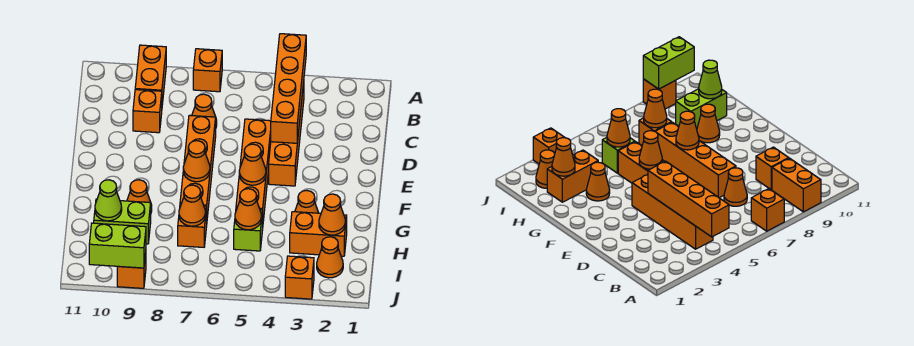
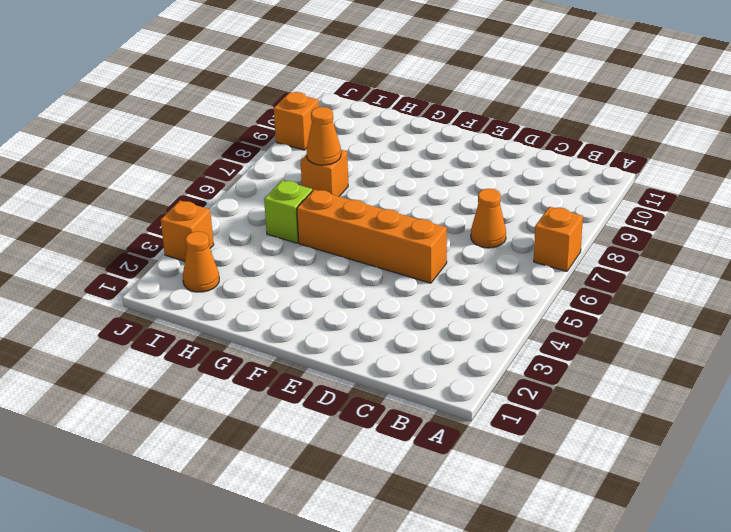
none -> orange brick A9:B9 level 1
none -> orange brick B4:E4 level 1
none -> orange brick C9 level 1

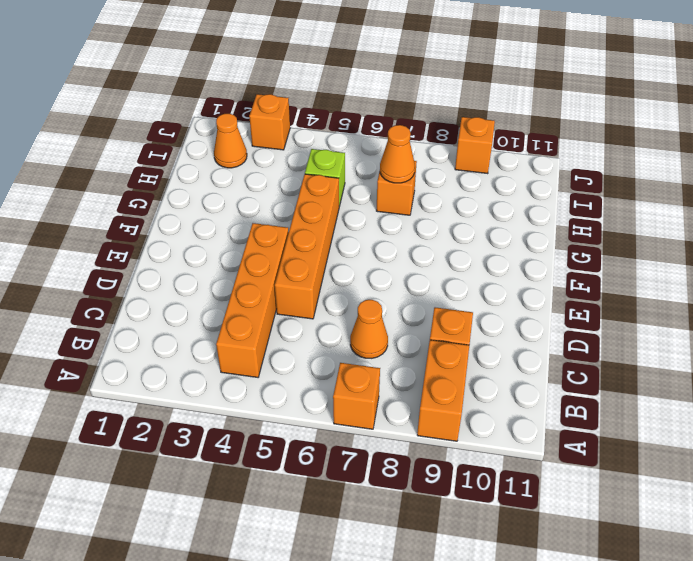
none -> orange brick D7:G7 level 1
none -> orange cone G3 level 1
none -> orange cone G9 level 1

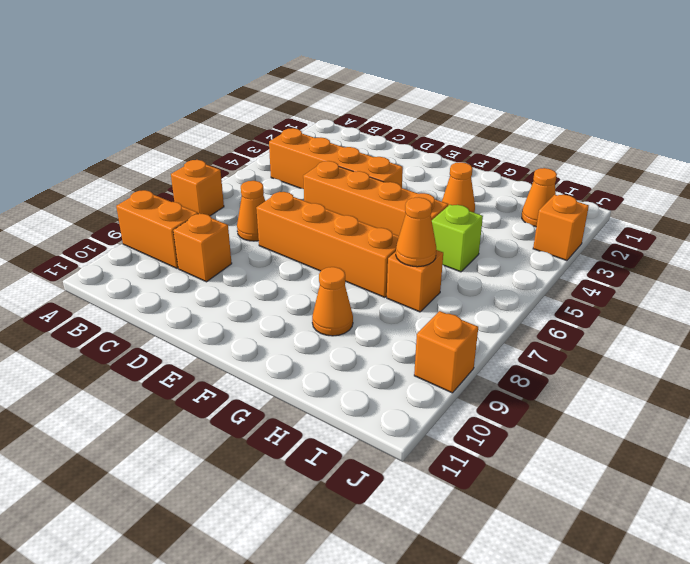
none -> orange brick H2:H3 level 1
none -> lime brick H9:H10 level 1
none -> orange brick A4:D4 level 2

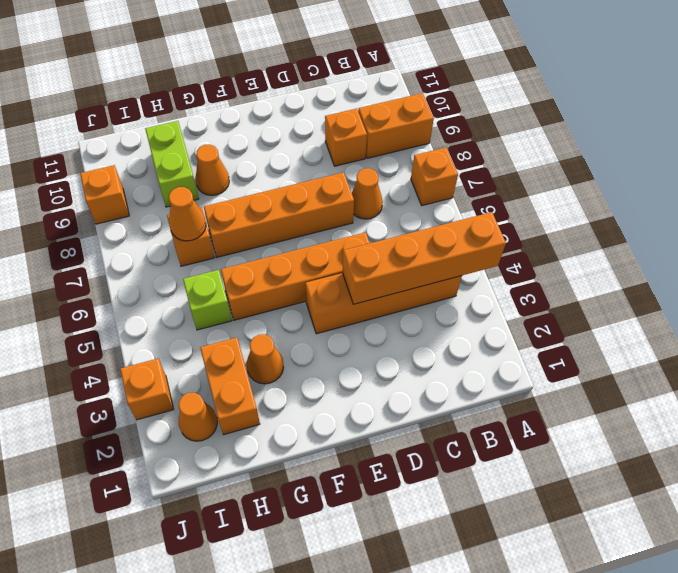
none -> orange cone F5 level 2
none -> orange cone F7 level 2
none -> orange cone H2 level 2

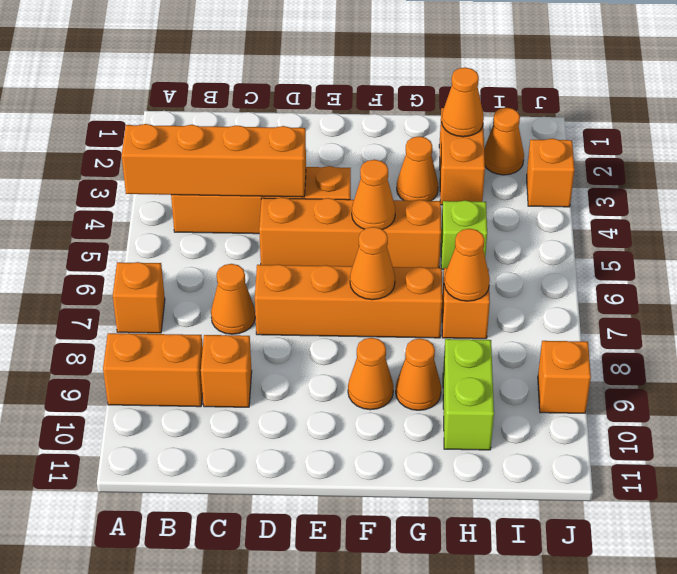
orange cone F9 level 1 -> orange cone H5 level 2
none -> lime cone H10 level 2
none -> lime brick J9:J10 level 2

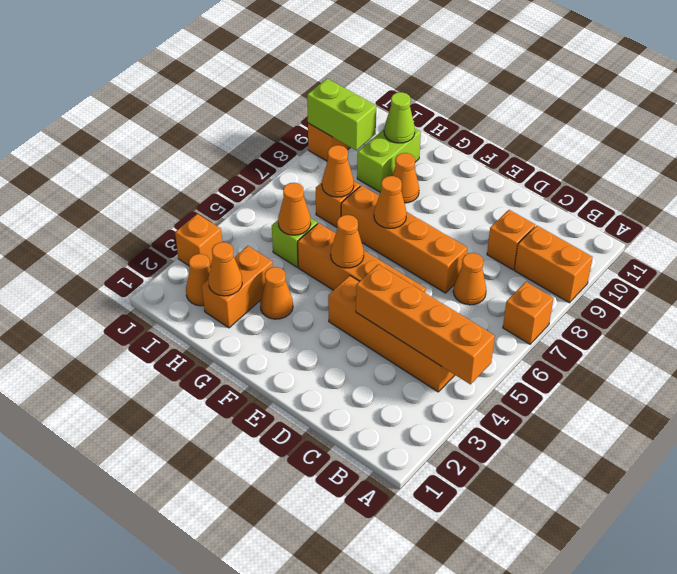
lime brick I9:J9 level 2 -> lime brick J9:J10 level 2

